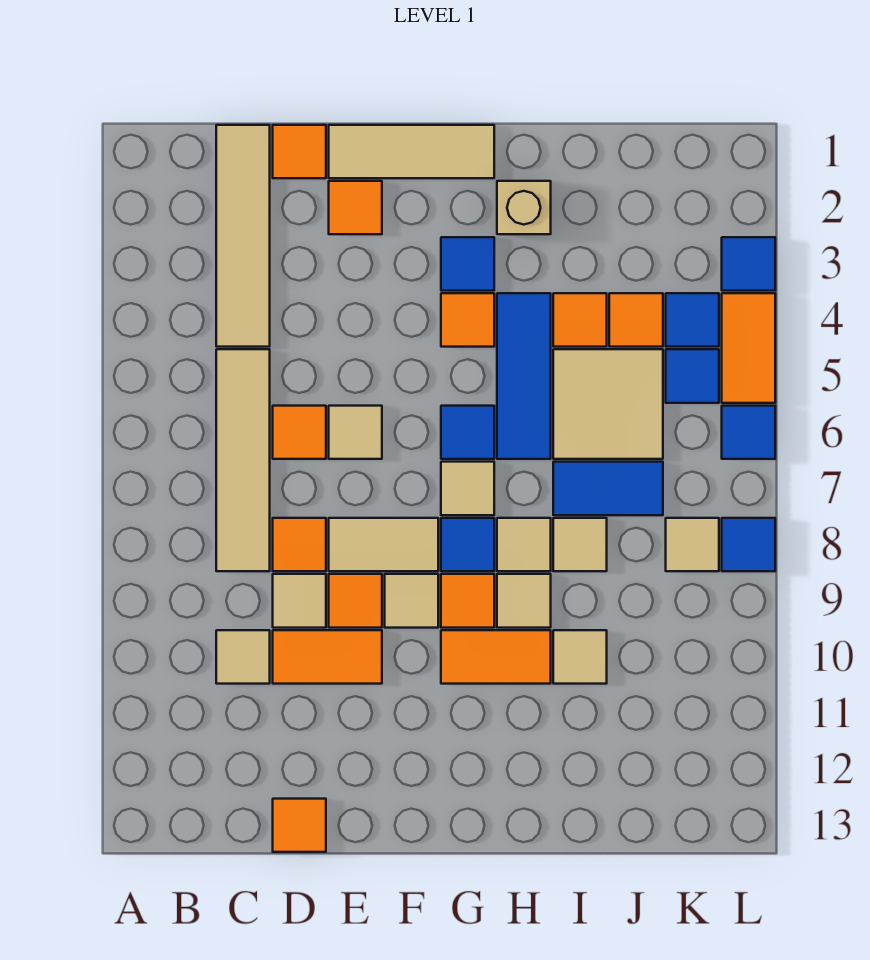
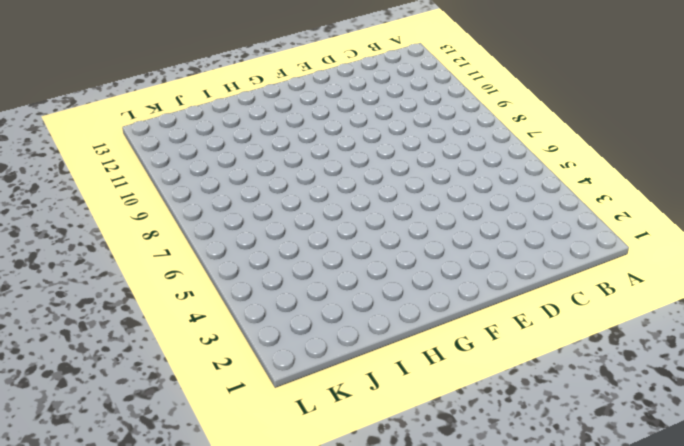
none -> tan tile C1:C4 level 1
none -> tan tile C5:C8 level 1
none -> tan tile C10 level 1
none -> orange tile D1 level 1

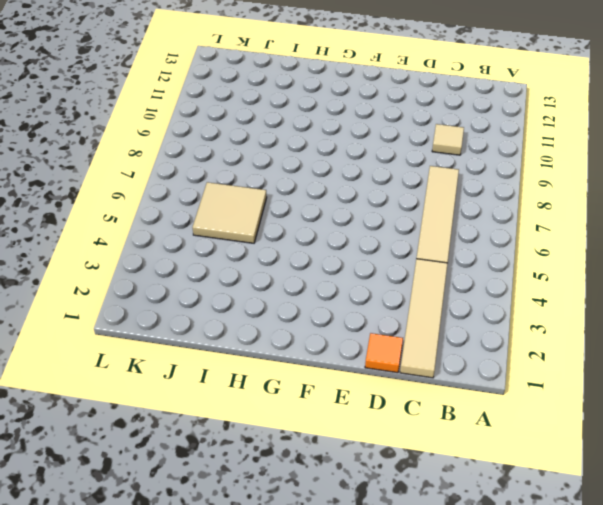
none -> orange tile D6 level 1
none -> orange tile D8 level 1
none -> tan tile D9 level 1
none -> orange tile D10:E10 level 1

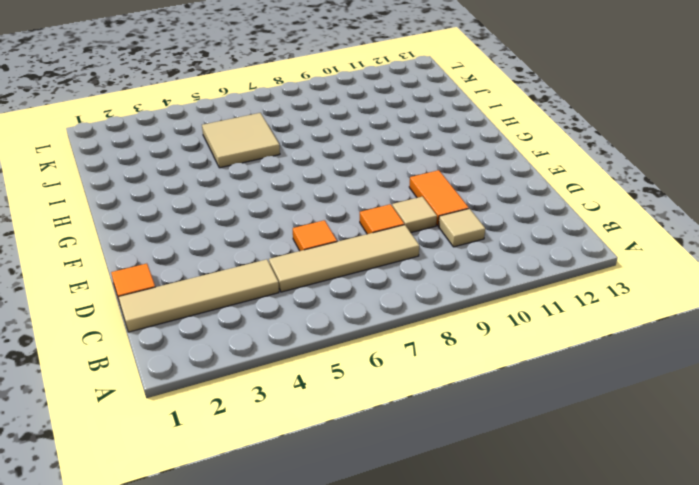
none -> orange tile D13 level 1
none -> tan tile E1:G1 level 1
none -> orange tile E2 level 1
none -> tan tile E6 level 1

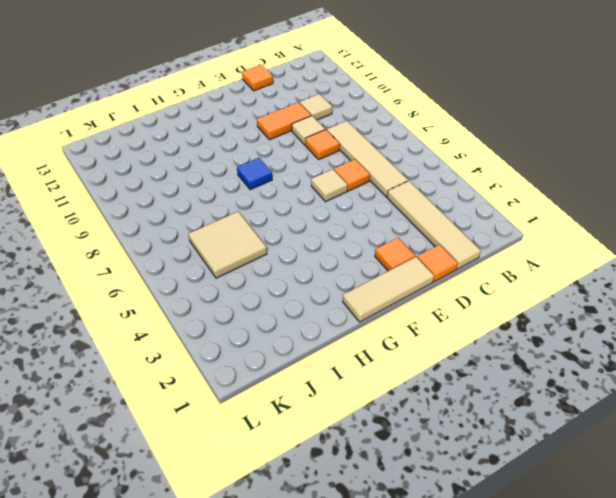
none -> tan tile E8:F8 level 1
none -> orange tile E9 level 1
none -> tan tile F9 level 1
none -> blue tile G3 level 1

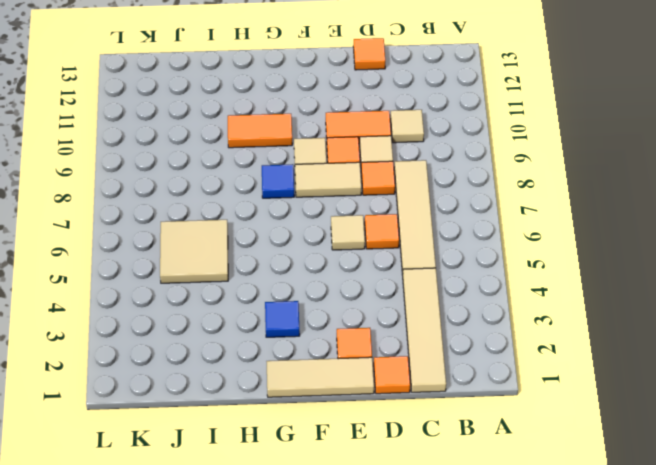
none -> orange tile G4 level 1
none -> blue tile G6 level 1
none -> tan tile G7 level 1
none -> orange tile G9 level 1

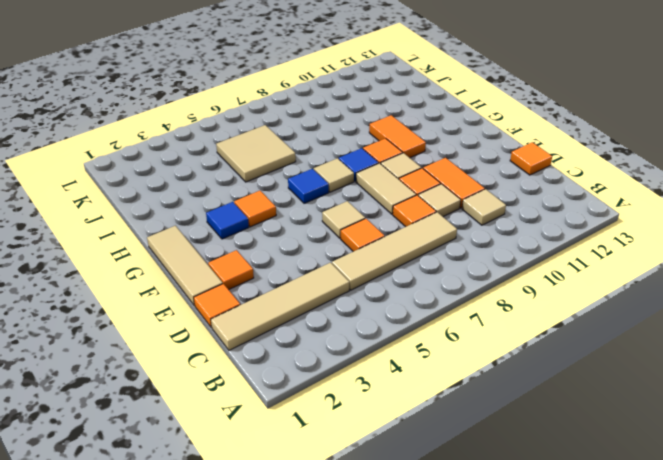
none -> tan brick H2 level 1
none -> blue tile H4:H6 level 1
none -> tan tile H8 level 1
none -> tan tile H9 level 1

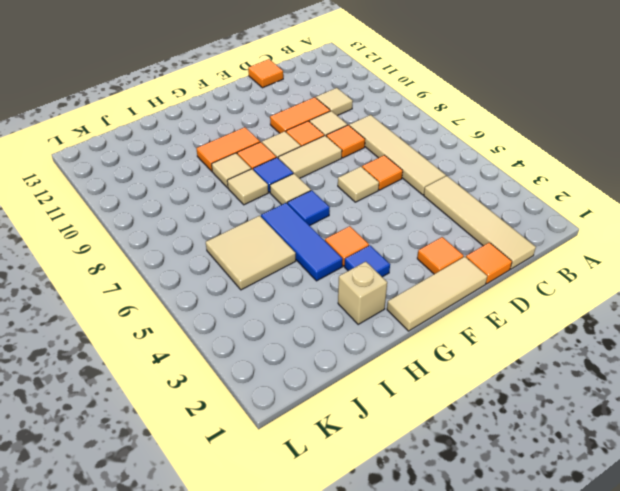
none -> orange tile I4 level 1
none -> blue tile I7:J7 level 1
none -> tan tile I8 level 1
none -> tan tile I10 level 1

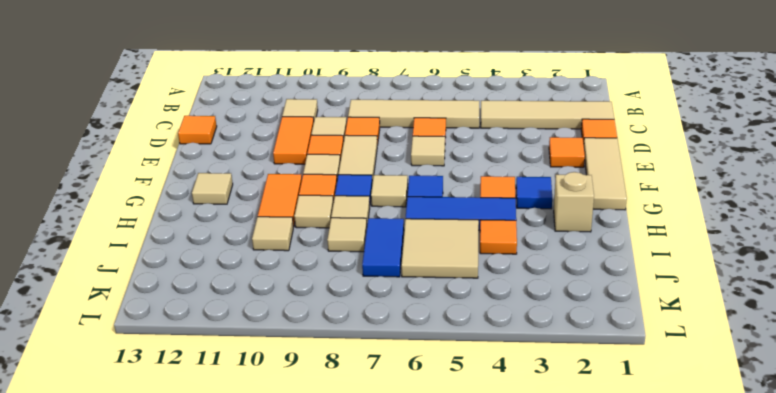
tan tile G12 level 1 -> tan tile K8 level 1
none -> orange tile J4 level 1
none -> blue tile K4 level 1
none -> blue tile K5 level 1
none -> blue tile L3 level 1

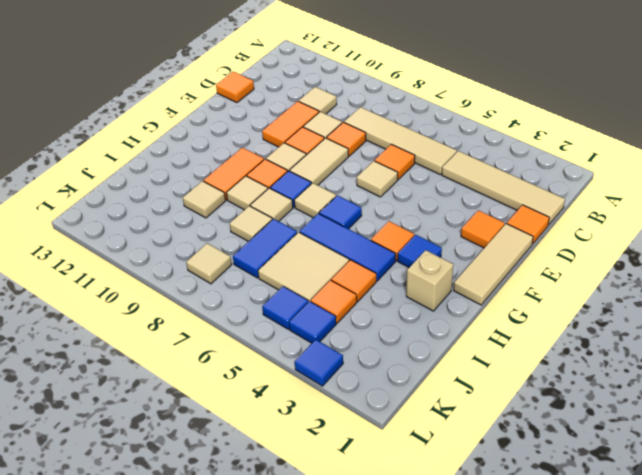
none -> orange tile L4:L5 level 1
none -> blue tile L6 level 1
none -> blue tile L8 level 1

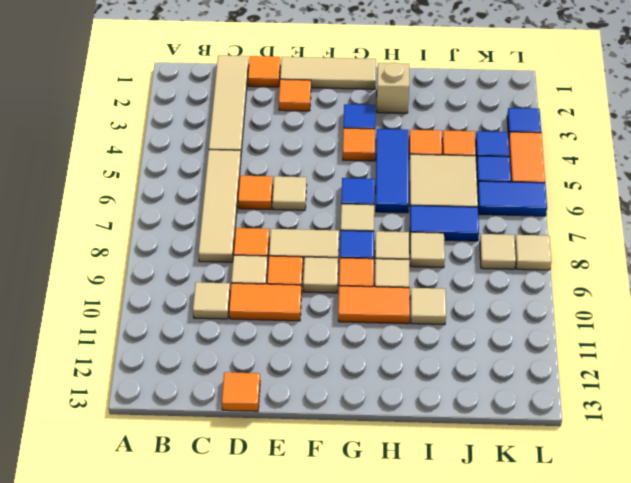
blue tile K6:L6 level 1 -> blue tile L6 level 1
tan tile L8 level 1 -> blue tile L8 level 1

